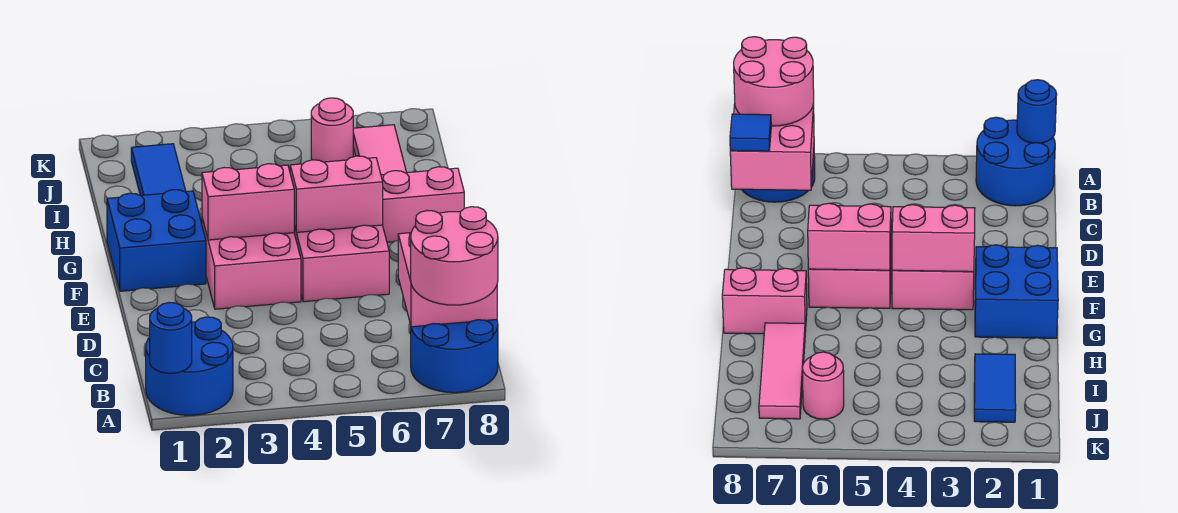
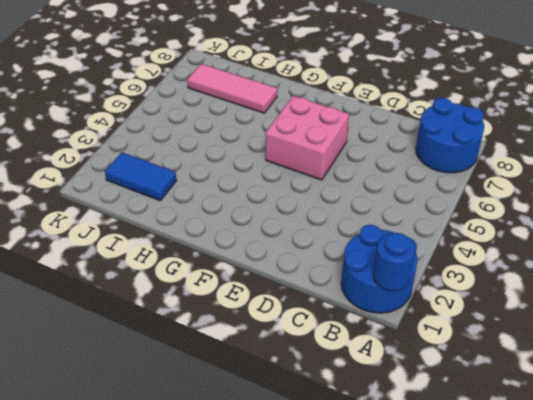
none -> pink brick E3:F4 level 1
none -> blue brick F1:G2 level 1
none -> pink brick G7:G8 level 1

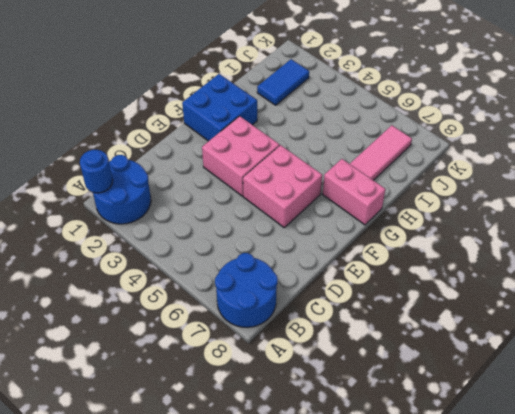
none -> pink round brick J6 level 1
none -> pink brick B7:C8 level 2
none -> pink brick F3:F4 level 2

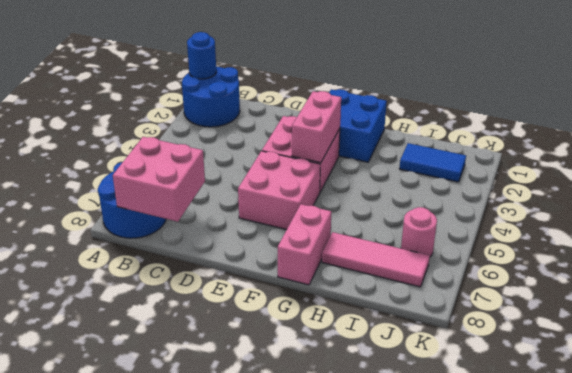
none -> pink brick F5:F6 level 2
none -> pink round brick A7:B8 level 3
none -> blue tile C8 level 3

